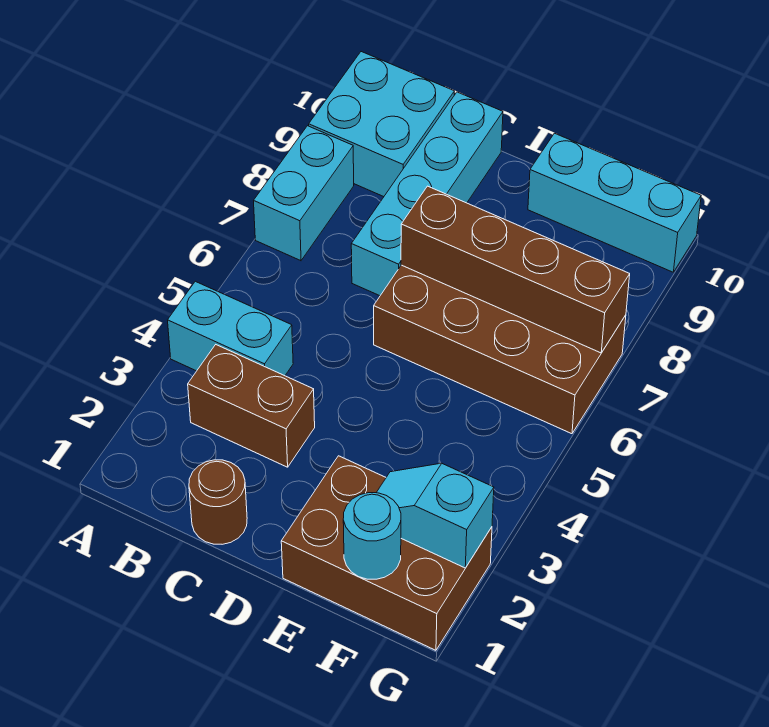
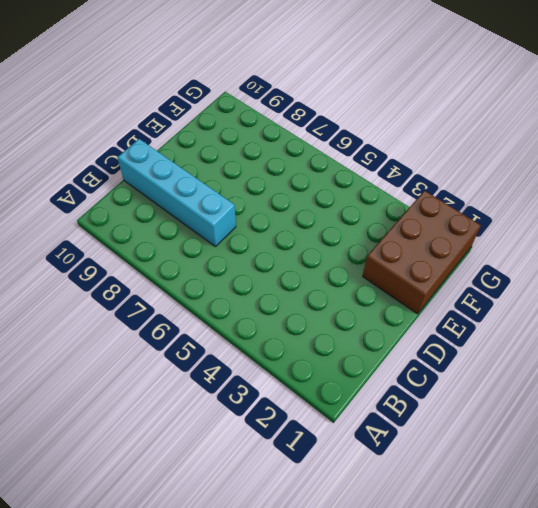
none -> cyan brick A4:B4 level 1
none -> cyan brick A7:A8 level 1
none -> cyan brick A9:B10 level 1

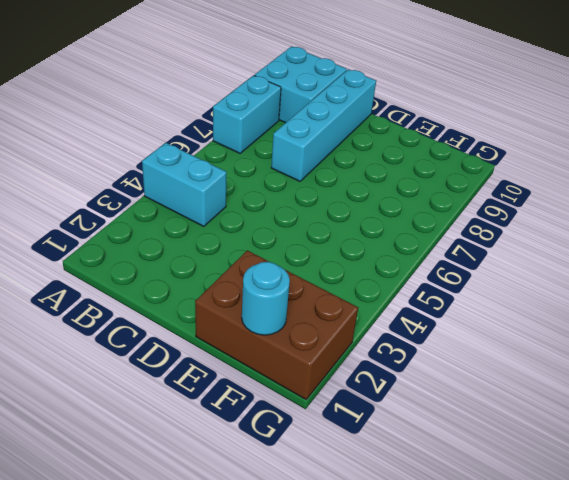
none -> brown brick B3:C3 level 1
none -> brown round brick C1 level 1
none -> brown brick D6:G7 level 1

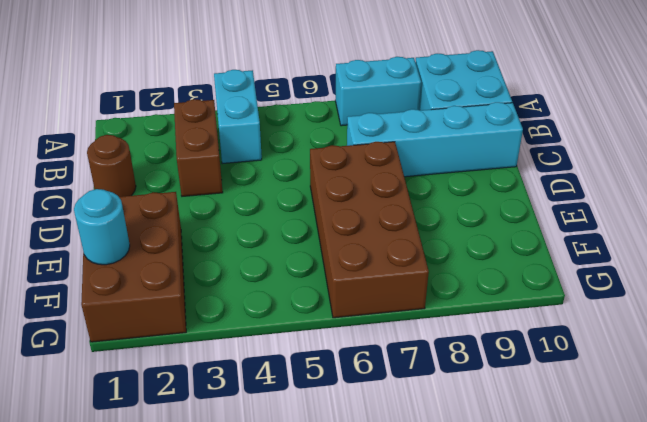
none -> cyan brick E10:G10 level 1
none -> brown brick D7:G7 level 2
none -> cyan slope F2:G2 level 2 top G

